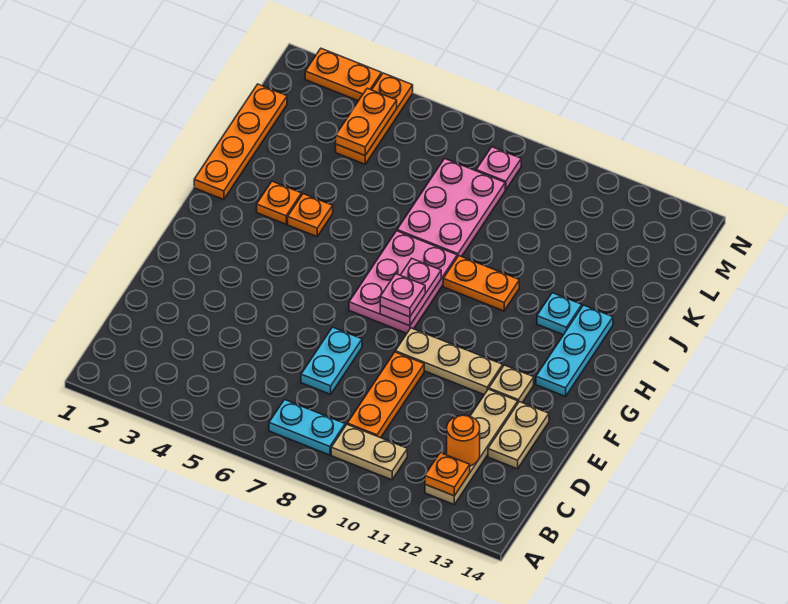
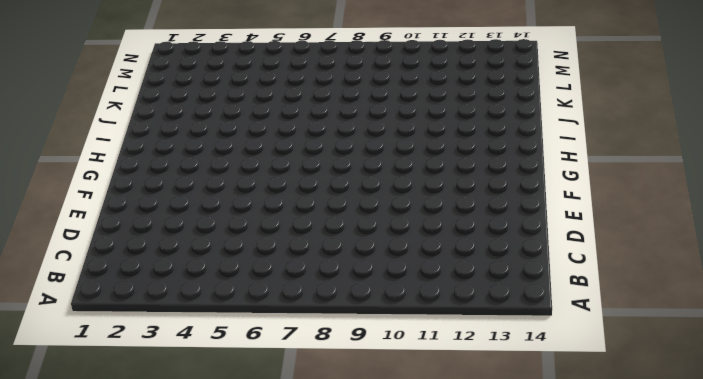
none -> cyan plate B7:B8 level 1
none -> tan plate B9:B10 level 1
none -> tan plate B12:E12 level 1

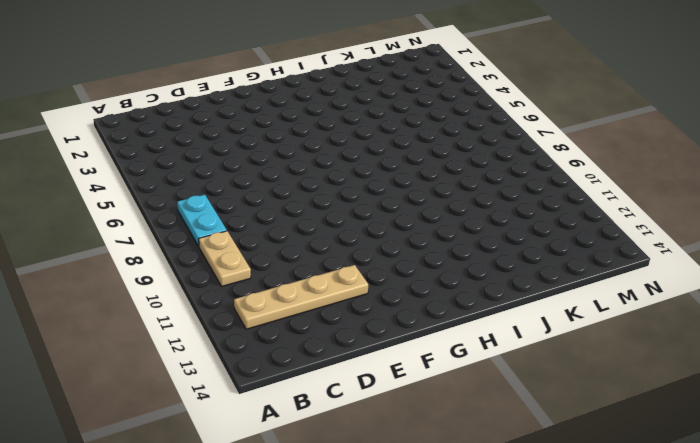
none -> orange plate C9:E9 level 1
none -> cyan plate D7:E7 level 1
none -> tan plate D13:E13 level 1

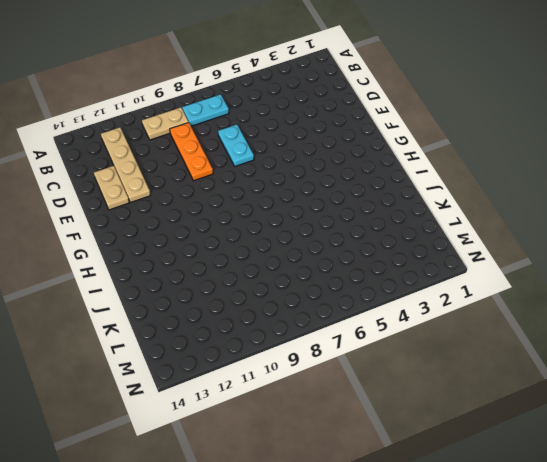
none -> tan plate F9:F11 level 1
none -> tan plate F12 level 1
none -> pink plate G7:I8 level 1

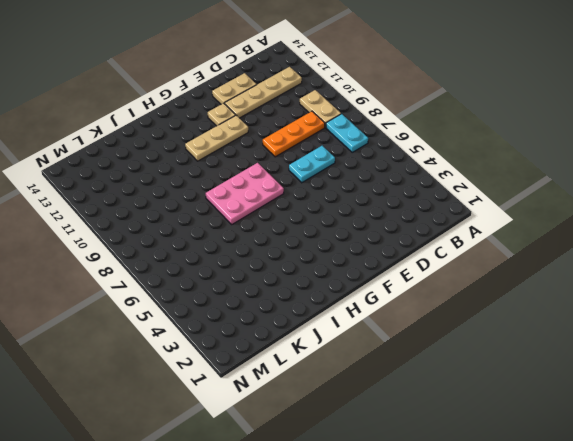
tan plate F11:H11 level 1 -> tan plate F9:F11 level 1
none -> cyan plate G13:I13 level 1
none -> orange plate I1:L1 level 1
none -> orange plate I3 level 1

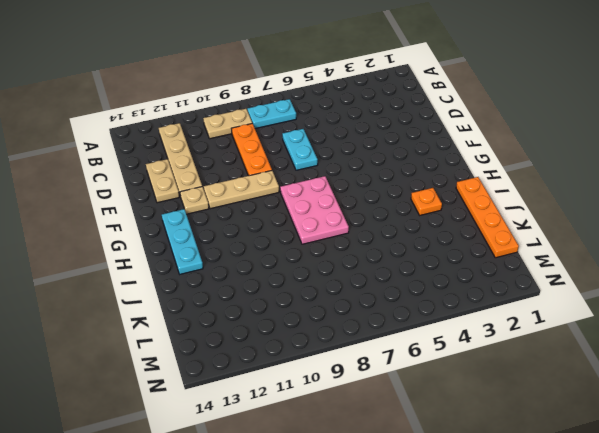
none -> orange plate I4 level 1
none -> orange plate I9:I10 level 1
none -> cyan plate I12 level 1

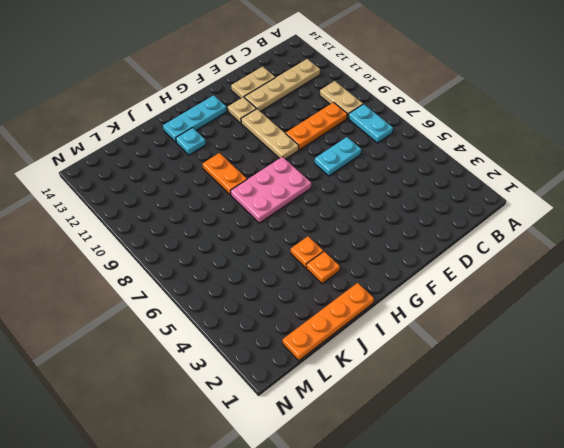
none -> pink plate J7:L8 level 1
none -> orange plate L4:N4 level 1
none -> pink plate M8 level 1

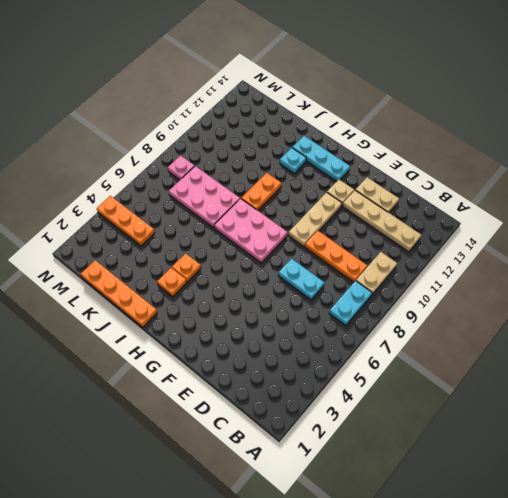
none -> orange plate N2:N3 level 1
none -> orange plate B12 level 2
none -> orange round brick C12 level 2

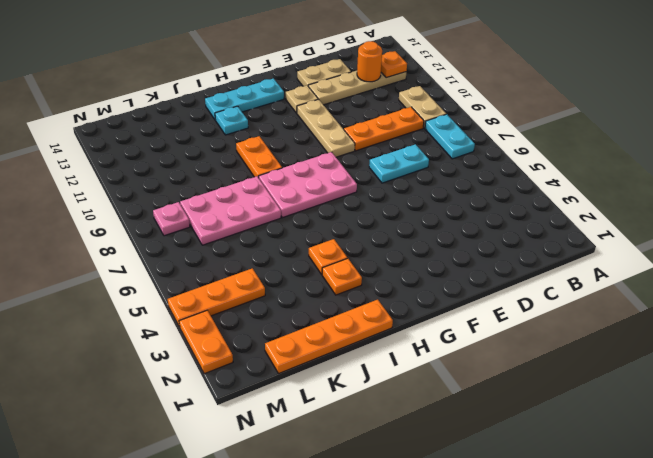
none -> pink plate G8:H8 level 2
none -> orange plate L4:M4 level 2
none -> pink plate G8 level 3

